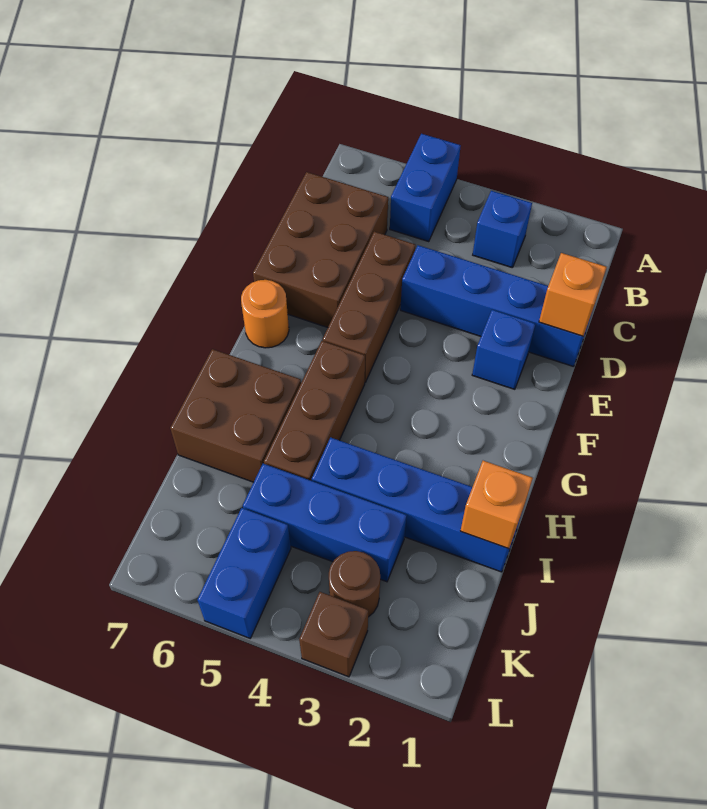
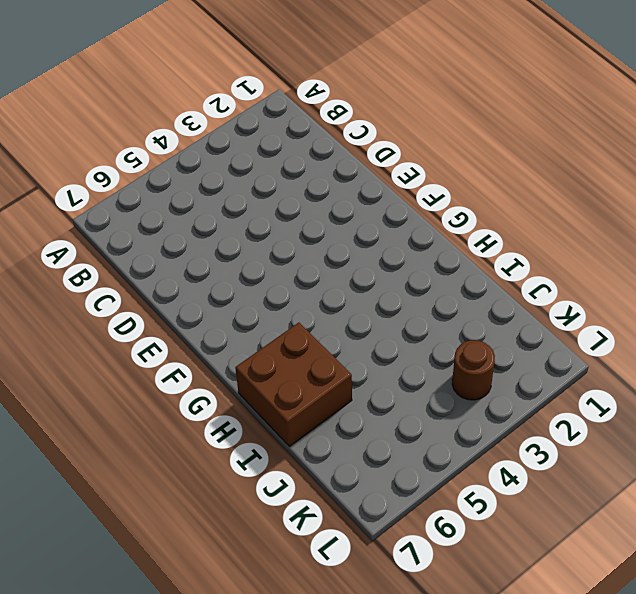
none -> blue brick A5:B5 level 1
none -> blue brick B3 level 1
none -> brown brick C6:E7 level 1

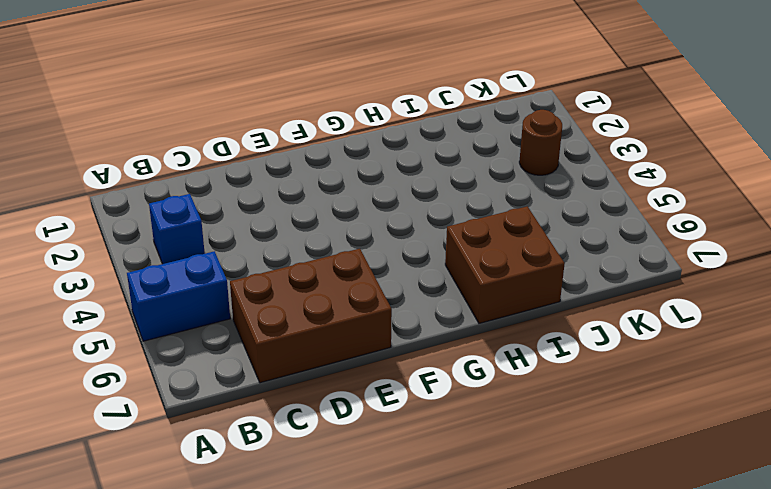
none -> blue brick D1:D4 level 1
none -> brown brick D5:F5 level 1
none -> blue brick E2 level 1

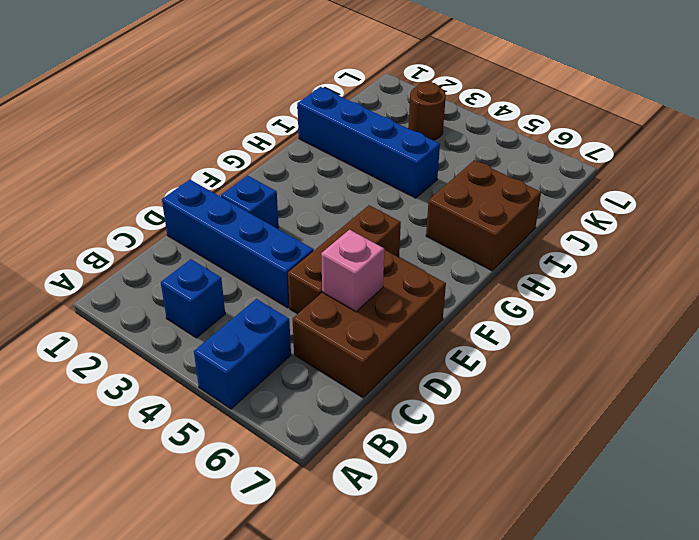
pink brick D6 level 2 -> none
none -> orange round brick F7 level 1
none -> brown brick G5:I5 level 1
none -> blue brick J3:J5 level 1

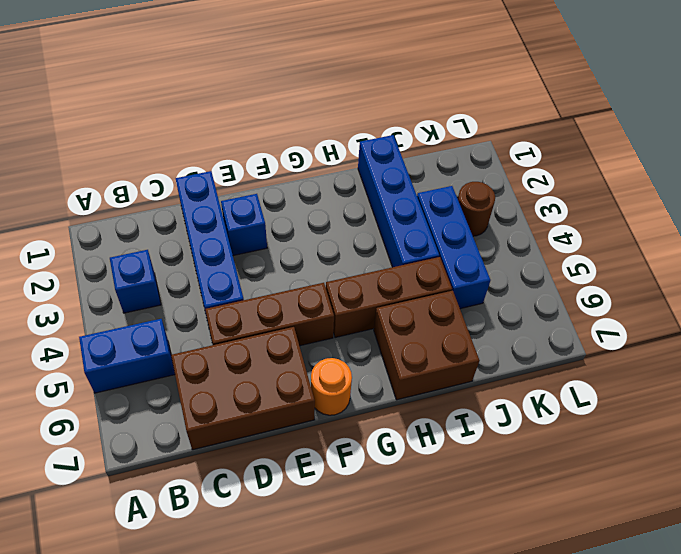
none -> blue brick K5:L5 level 1
none -> brown brick L3 level 1
none -> orange brick D1 level 2

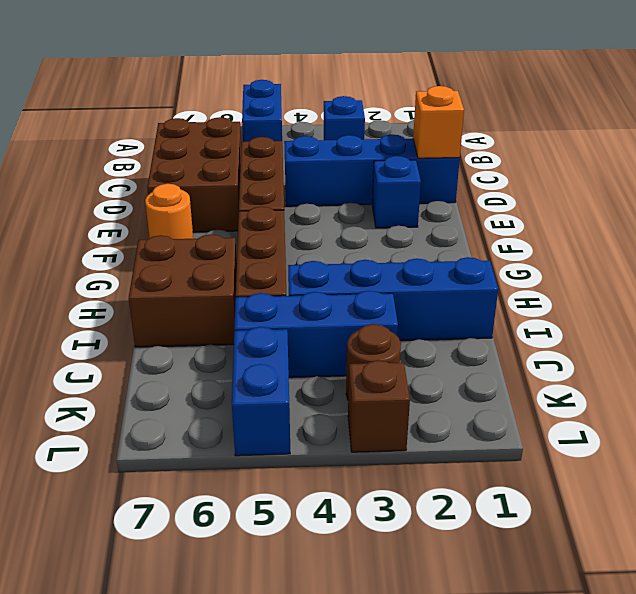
none -> orange brick I1 level 2

